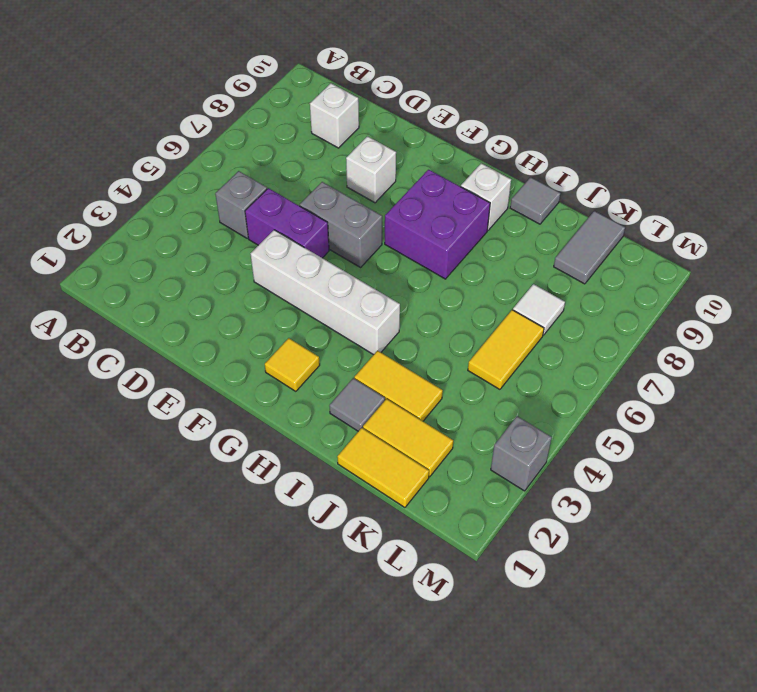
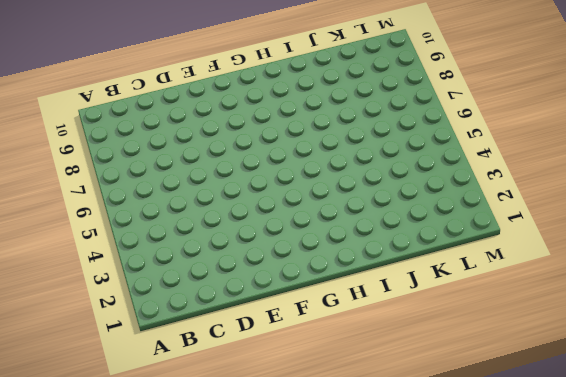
none -> grey brick C5 level 1
none -> white brick C9 level 1
none -> purple brick D5:E5 level 1

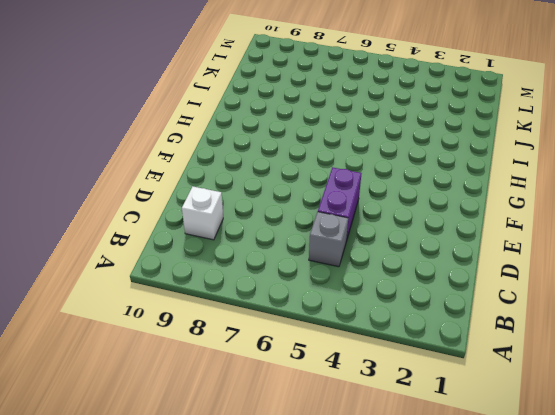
none -> white brick E4:H4 level 1
none -> grey brick E6:F6 level 1
none -> white brick E8 level 1

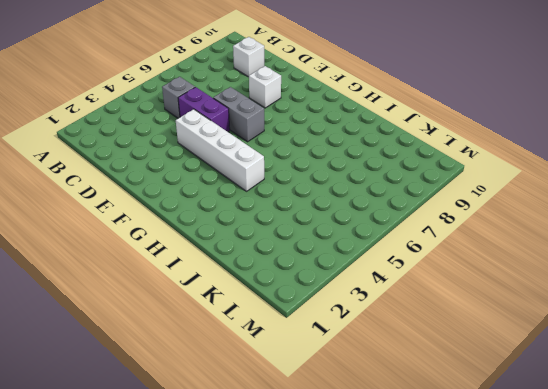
none -> yellow tile G2 level 1
none -> purple brick G7:H8 level 1
none -> white brick H9 level 1

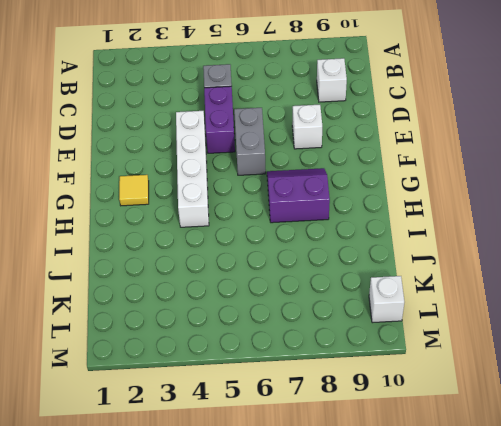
purple slope G7:H8 level 1 top H -> purple brick G7:H8 level 1
white brick L10 level 1 -> white brick H9 level 1
none -> grey tile I2 level 1
none -> yellow tile I3:J3 level 1
none -> grey tile I10 level 1

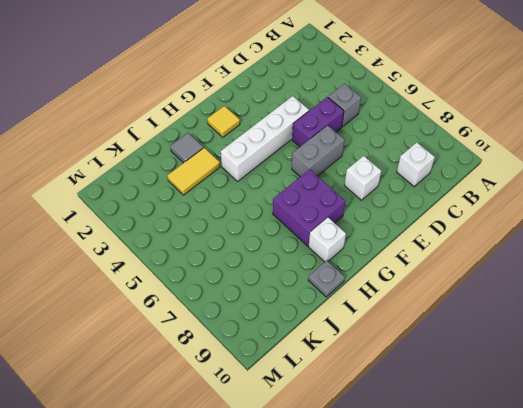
grey plate I10 level 1 -> grey tile I10 level 1
none -> yellow tile J1:K1 level 1
none -> yellow tile J2:K2 level 1
none -> yellow tile K5:K6 level 1

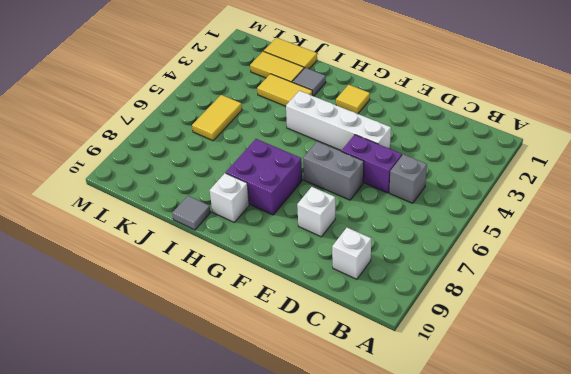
none -> white tile K7 level 1
none -> grey tile K9:K10 level 1
none -> grey brick M3 level 1

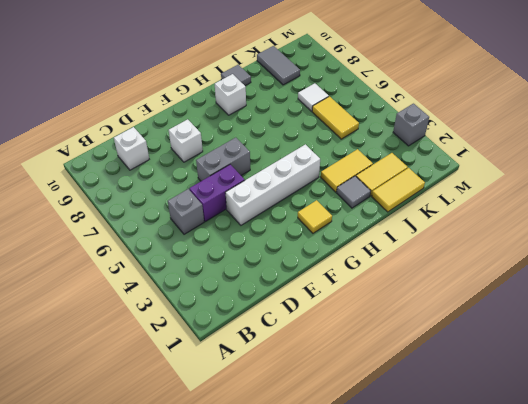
none -> purple brick G7:H8 level 1

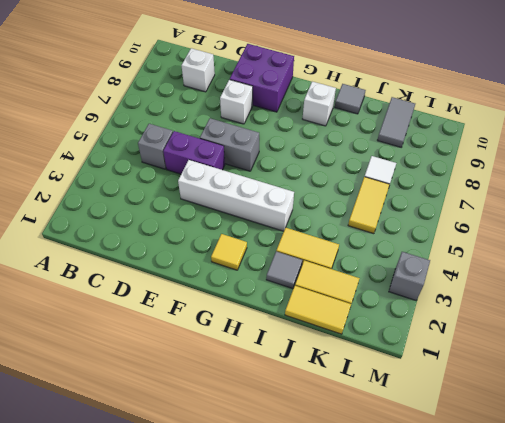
purple brick E9:F10 level 1 -> purple brick G7:H8 level 1

